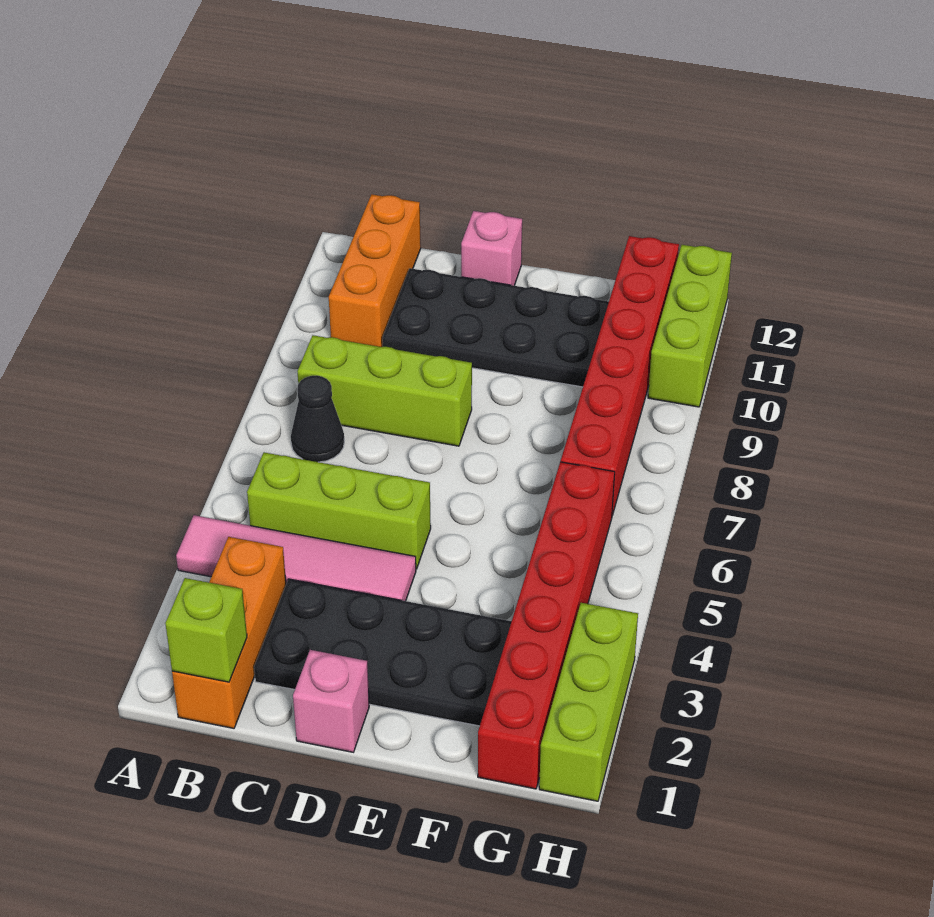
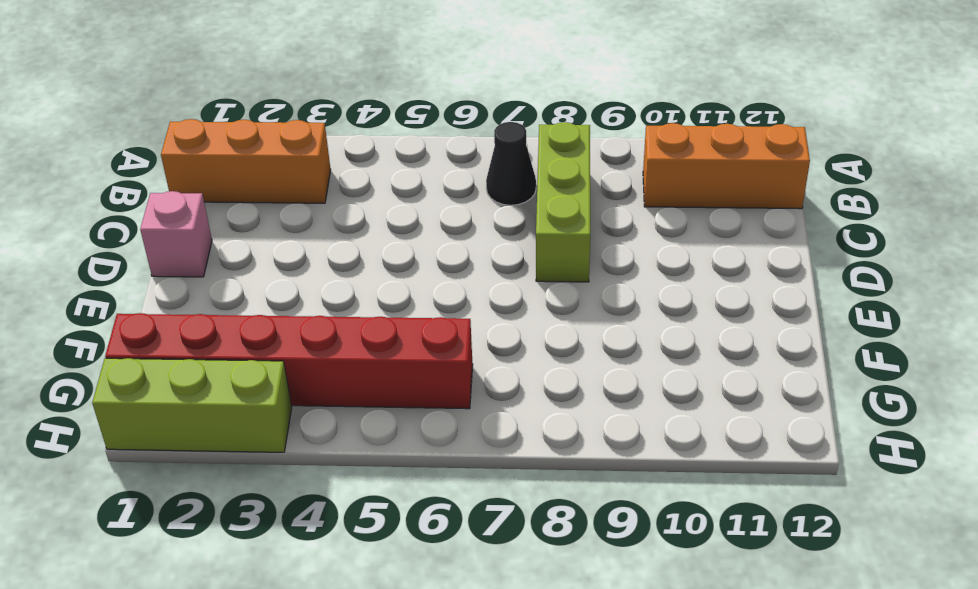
none -> pink tile A4:D4 level 1
none -> lime brick B5:D5 level 1
none -> black plate C2:F3 level 1

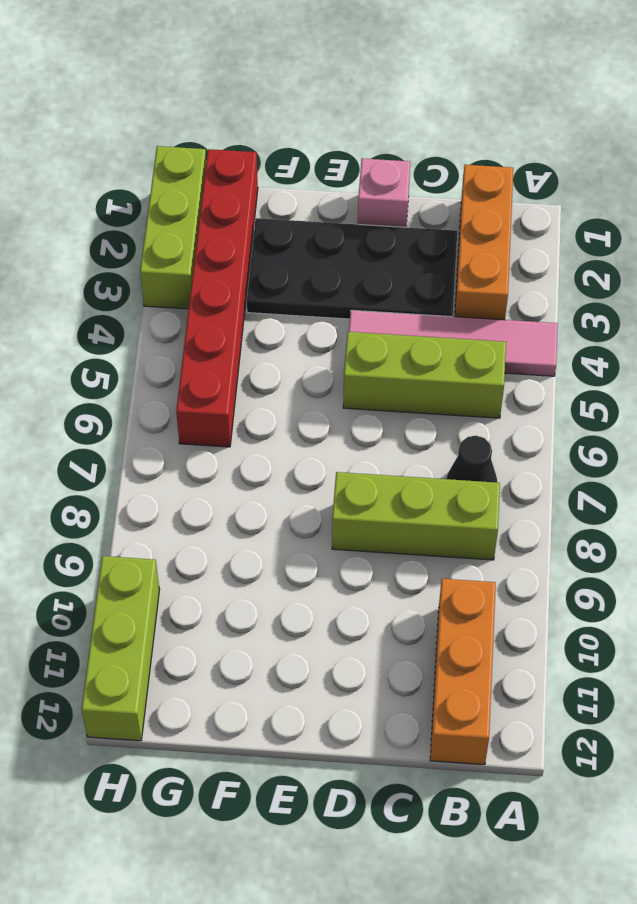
none -> black plate C10:F11 level 1
none -> pink brick D12 level 1
none -> red brick G7:G12 level 1

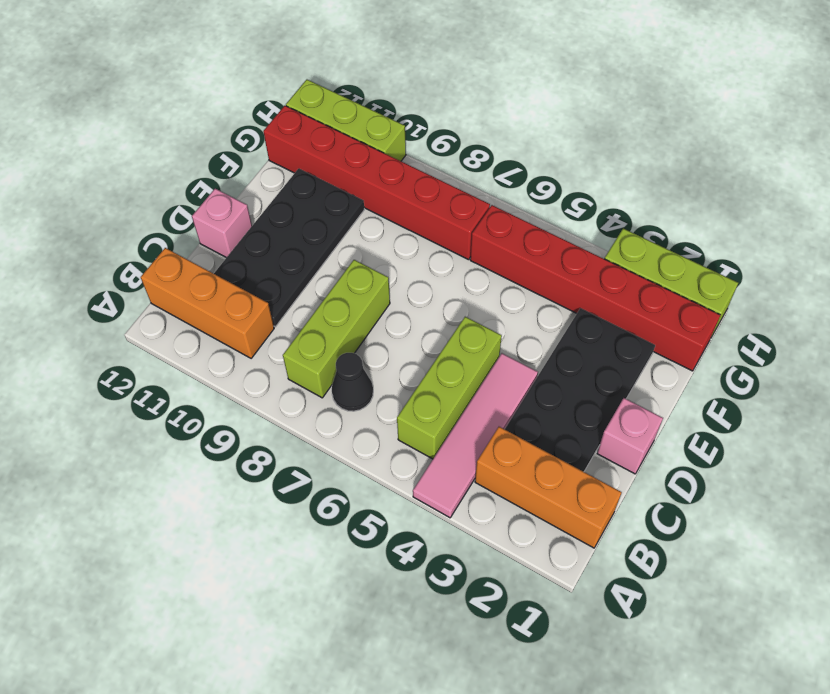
none -> lime brick B1 level 2

